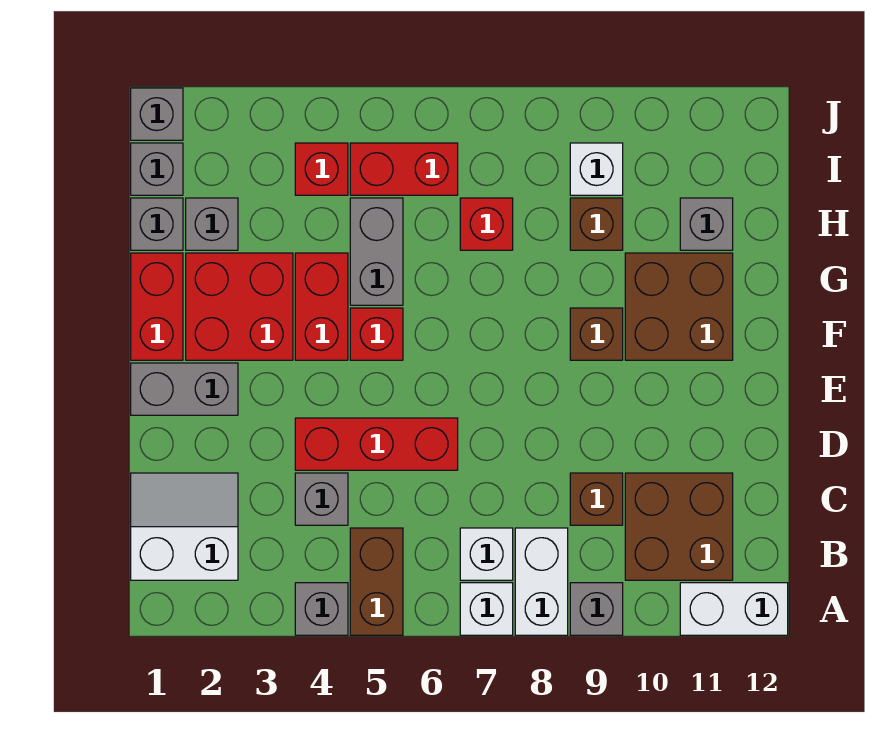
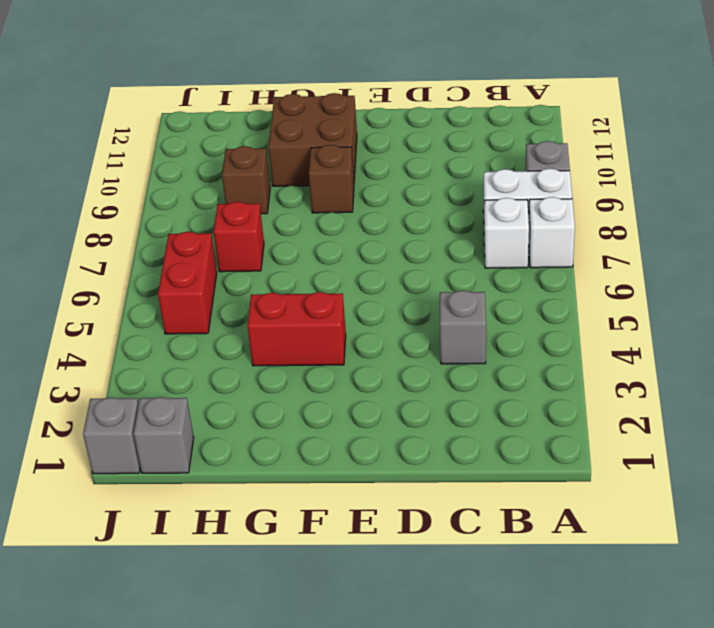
none -> grey brick A4 level 1
none -> brown brick A5:B5 level 1
none -> white brick A11:A12 level 1
none -> white slope B1:C2 level 1 top B

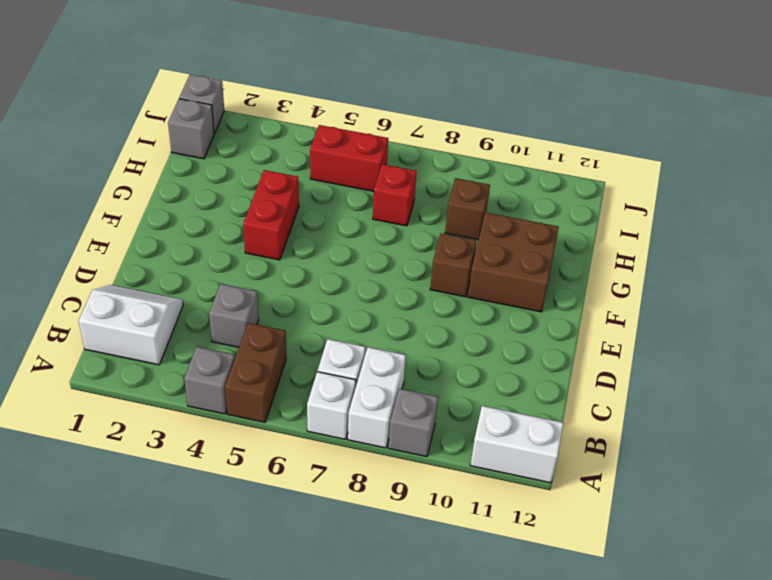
none -> brown brick B10:C11 level 1
none -> brown brick C9 level 1
none -> red brick D4:D6 level 1
none -> grey brick E1:E2 level 1

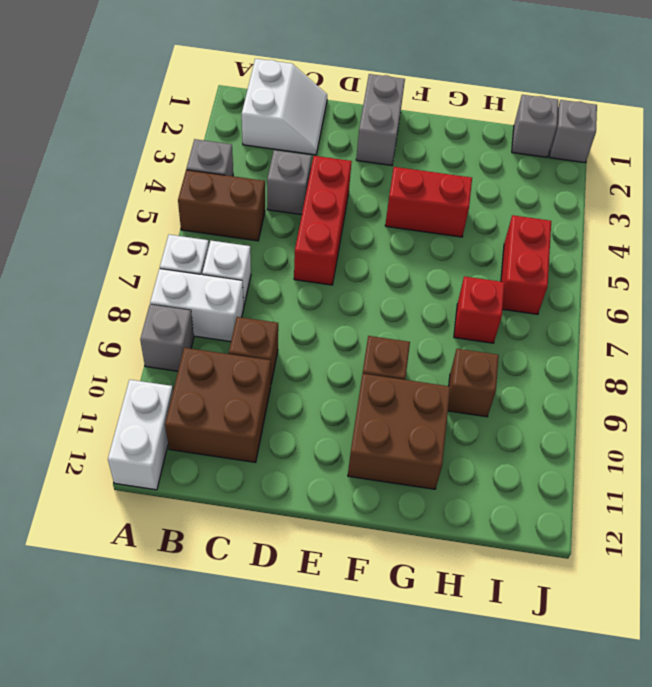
none -> red brick F1:G1 level 1
none -> red brick F2:G3 level 1
none -> red brick F5 level 1
none -> grey brick G5:H5 level 1

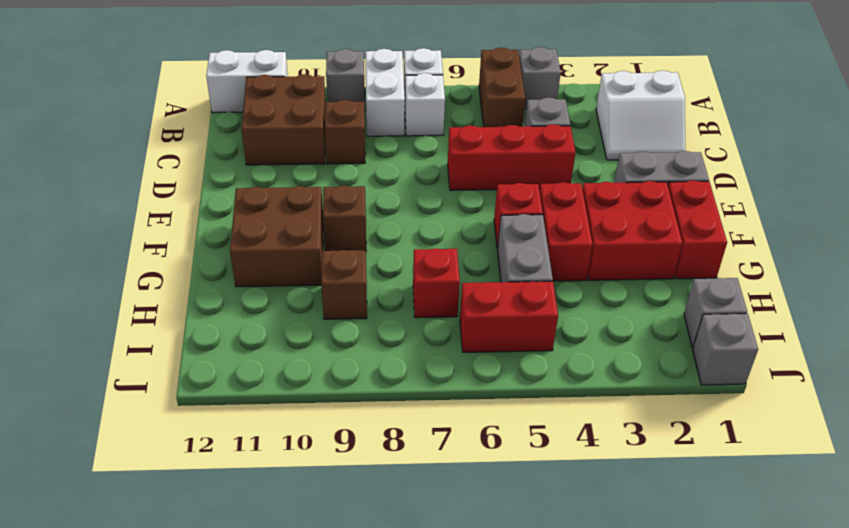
none -> grey brick H1 level 1
none -> grey brick H2 level 1
none -> grey brick H11 level 1
none -> red brick I4 level 1

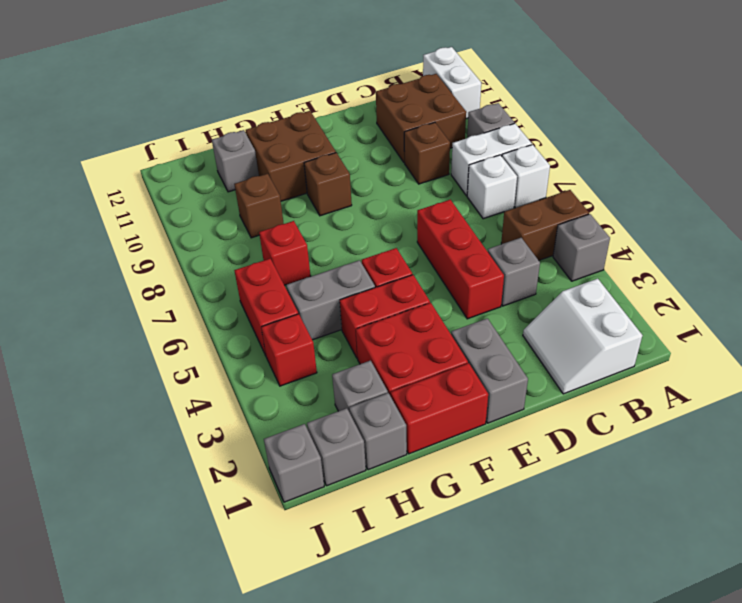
none -> white brick I9 level 1

